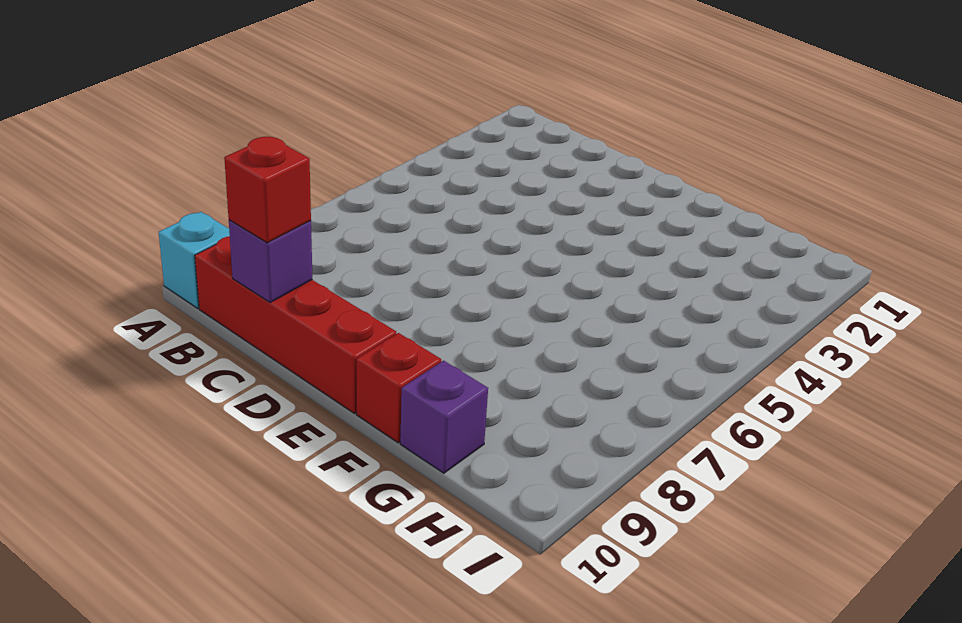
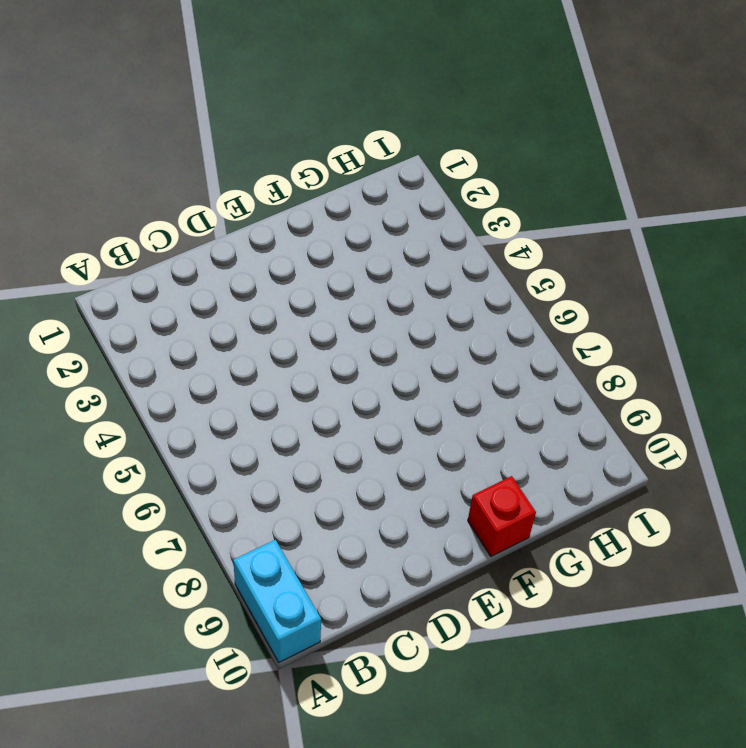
cyan brick A9:A10 level 1 -> cyan brick A10 level 1
none -> red brick B10:E10 level 1
none -> purple brick G10 level 1

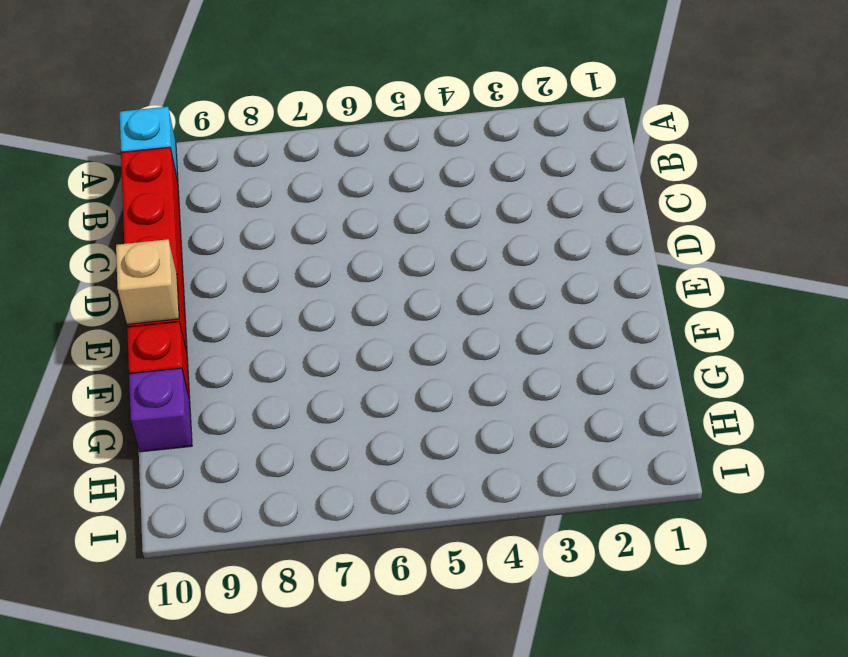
tan brick E10 level 2 -> none
none -> purple brick C10 level 2
none -> red brick C10 level 3

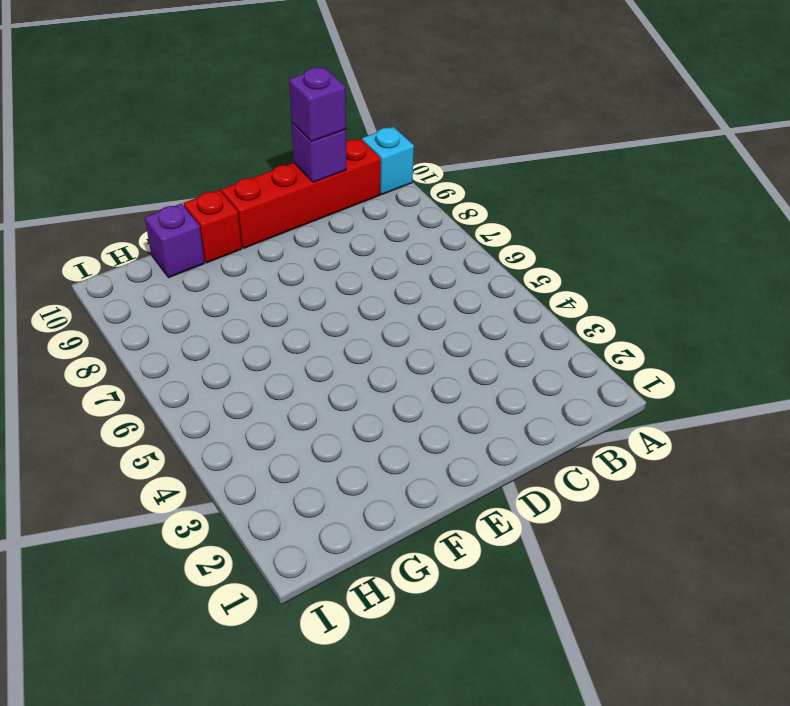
purple brick C10 level 3 -> red brick C10 level 3

